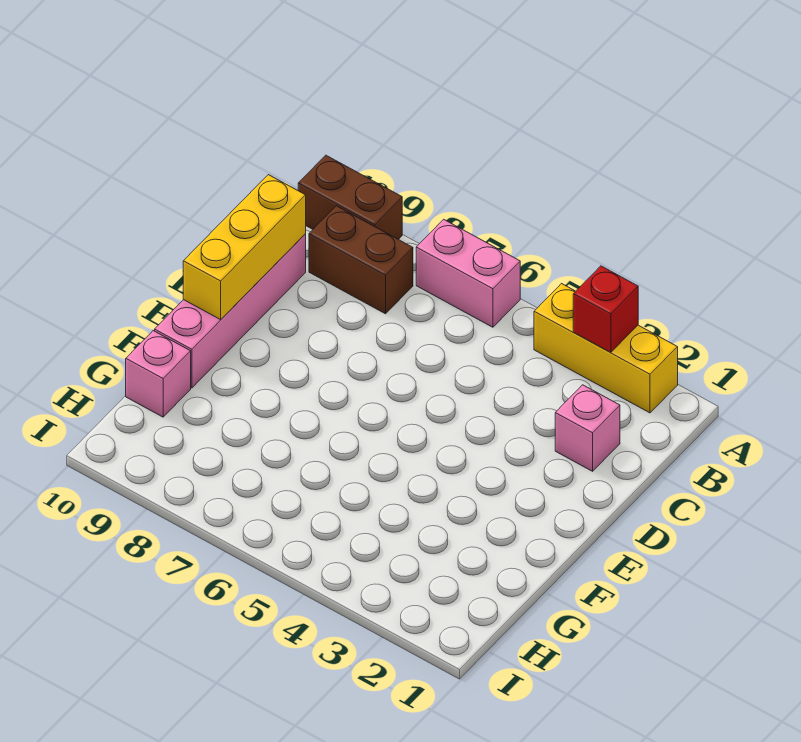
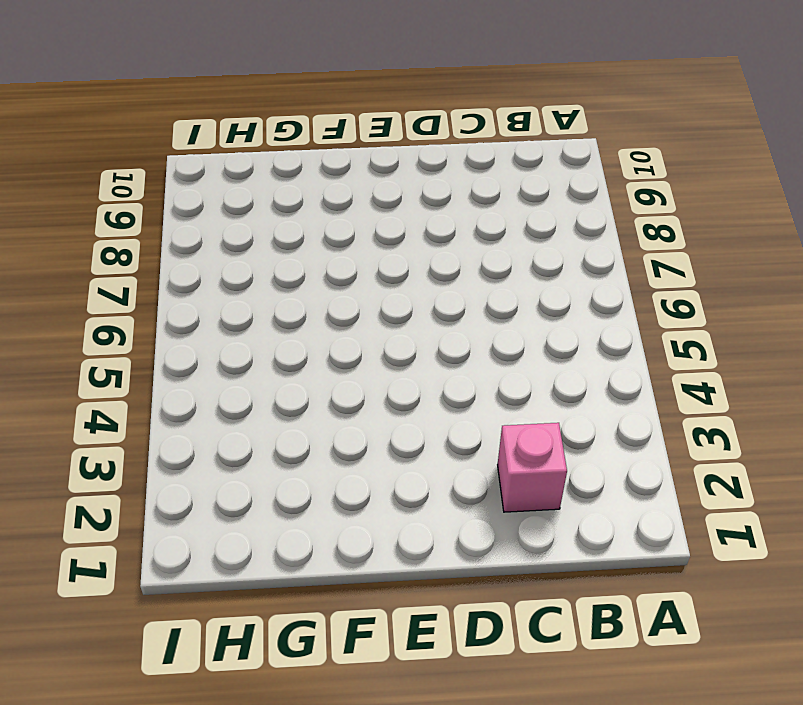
none -> yellow brick A2:A4 level 1
none -> pink brick A6:A7 level 1

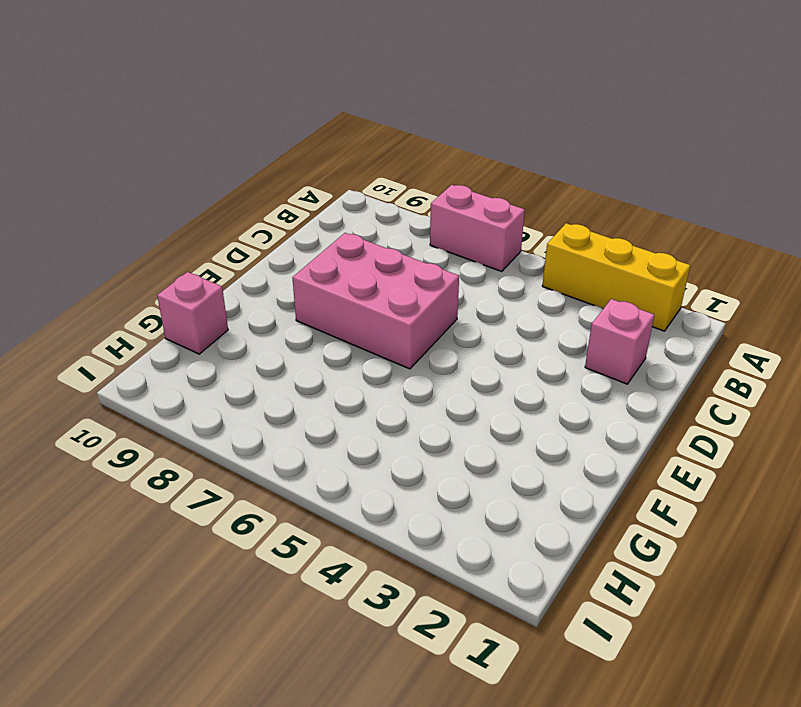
pink brick D6:E8 level 1 -> none
none -> brown brick A9:A10 level 1
none -> brown brick B8:B9 level 1

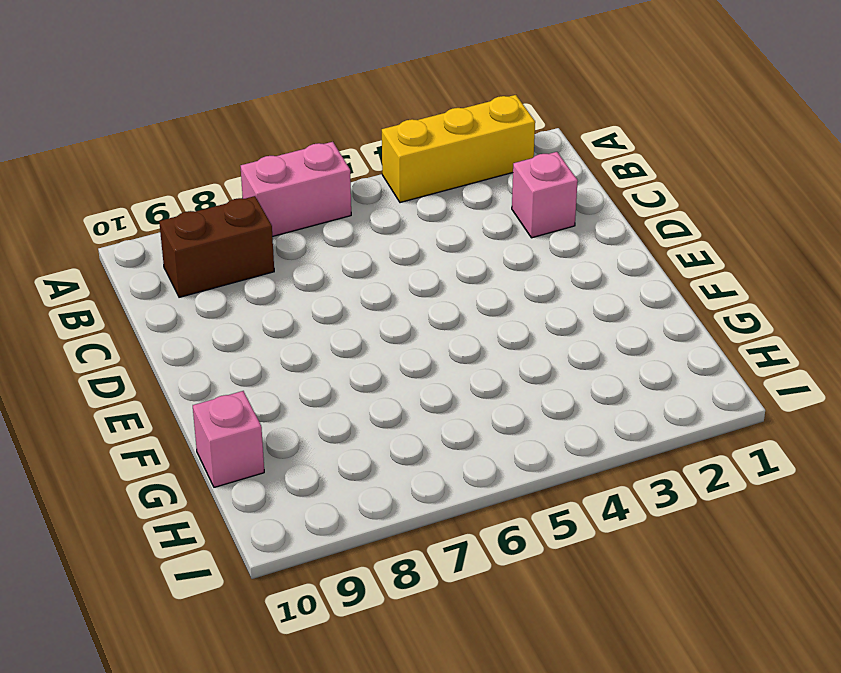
none -> brown brick A9:A10 level 1
none -> pink brick C10:F10 level 1

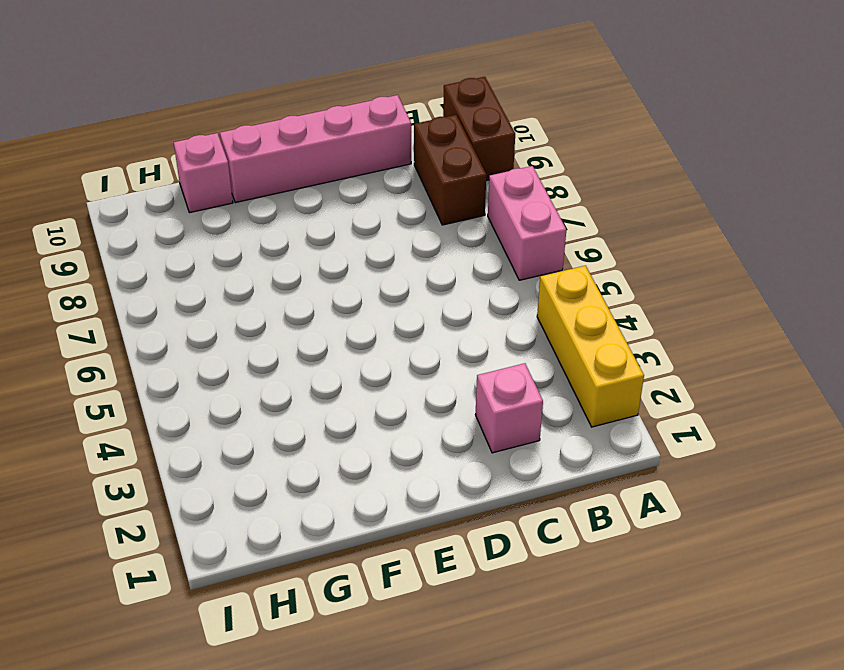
none -> red brick A3 level 2
none -> yellow brick C10:E10 level 2

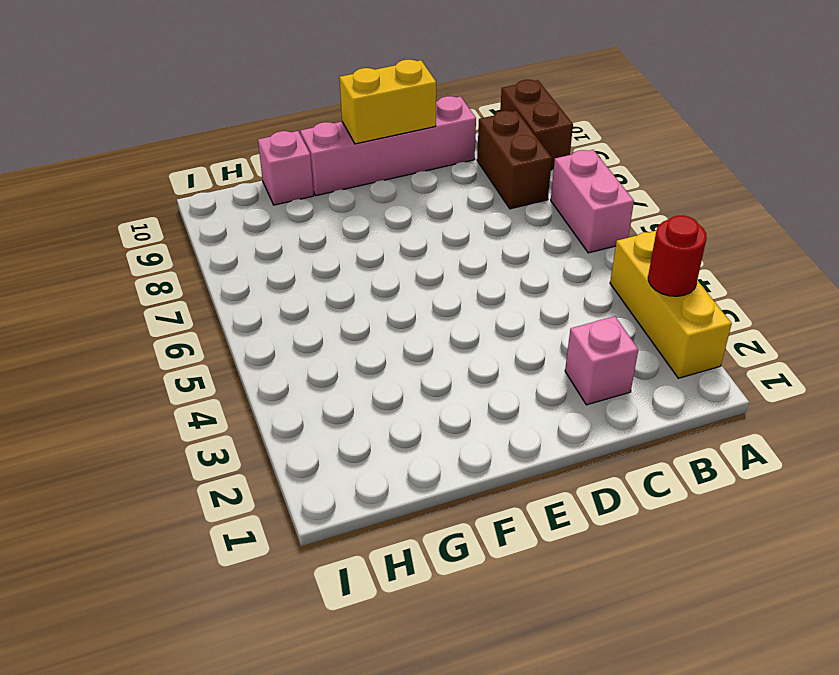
red round brick A3 level 2 -> red brick A3 level 2
yellow brick D10:E10 level 2 -> yellow brick C10:E10 level 2

